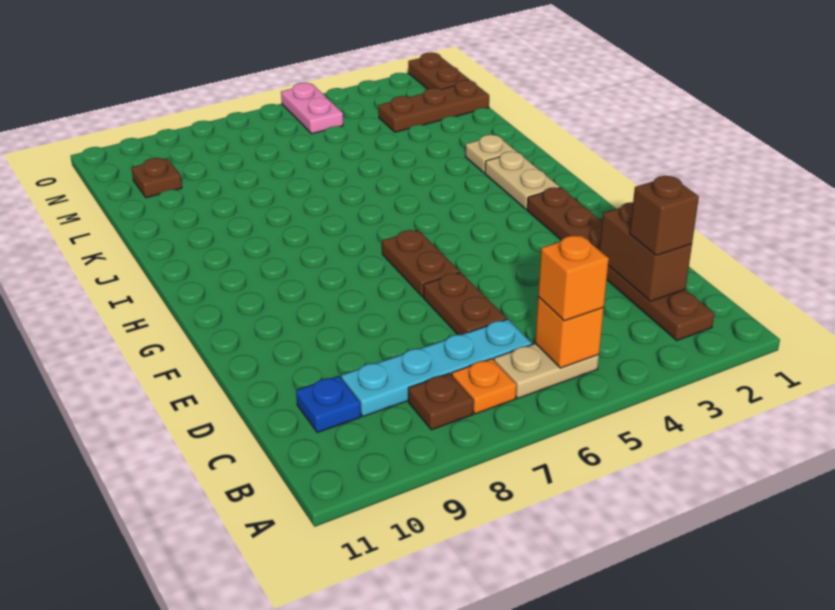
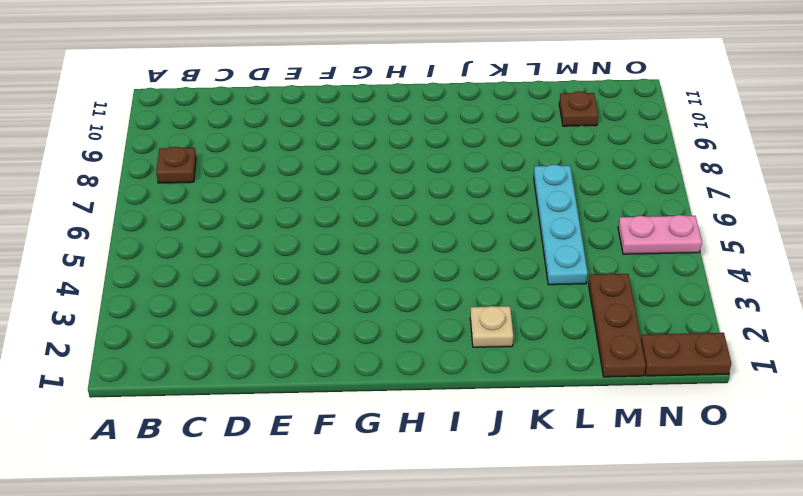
cyan plate L4:L7 level 1 -> cyan plate C6:C9 level 1
none -> brown plate B2:G2 level 1
none -> tan plate B5:B6 level 1
none -> orange plate B7 level 1

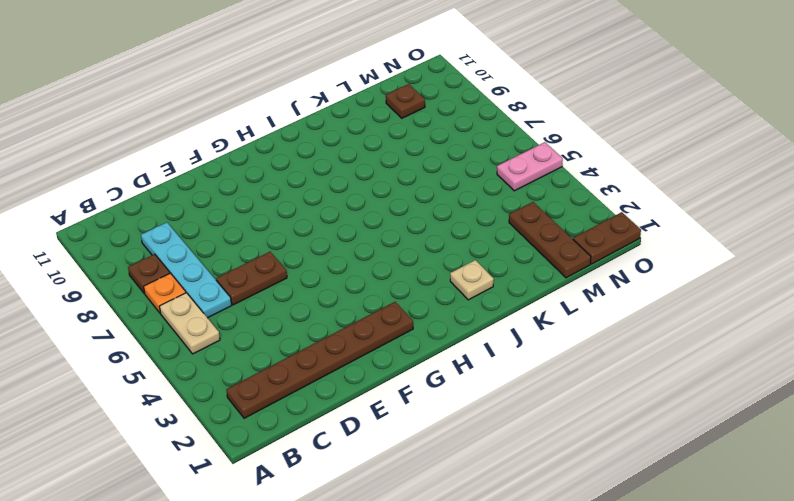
none -> blue plate C10 level 1
none -> brown plate F6:G6 level 1
none -> tan plate H2:I2 level 1

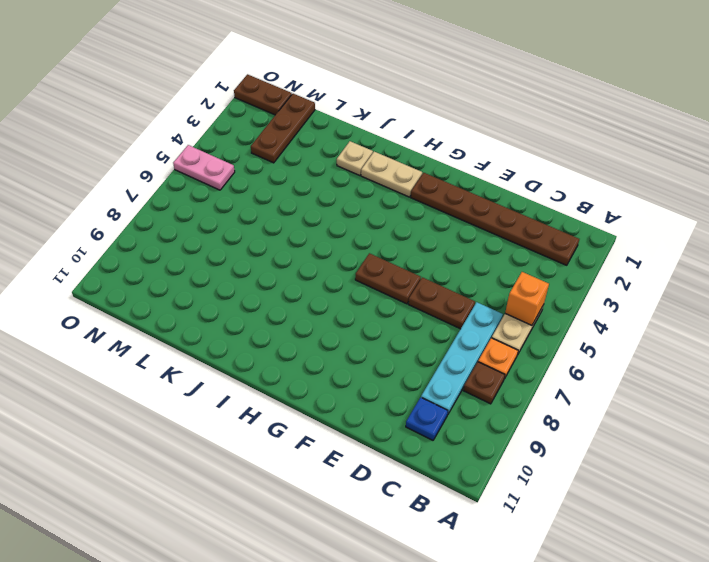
none -> brown plate M10 level 1
none -> brown brick C2:D2 level 2
none -> orange brick B5 level 3

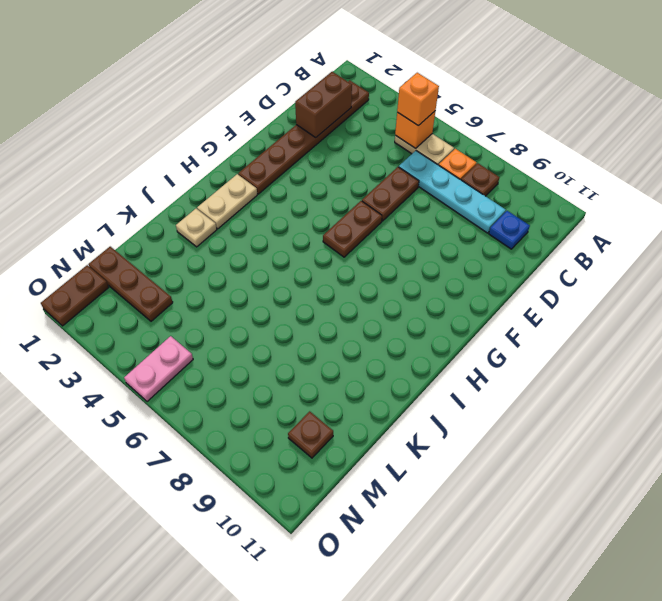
none -> brown brick C2 level 3

